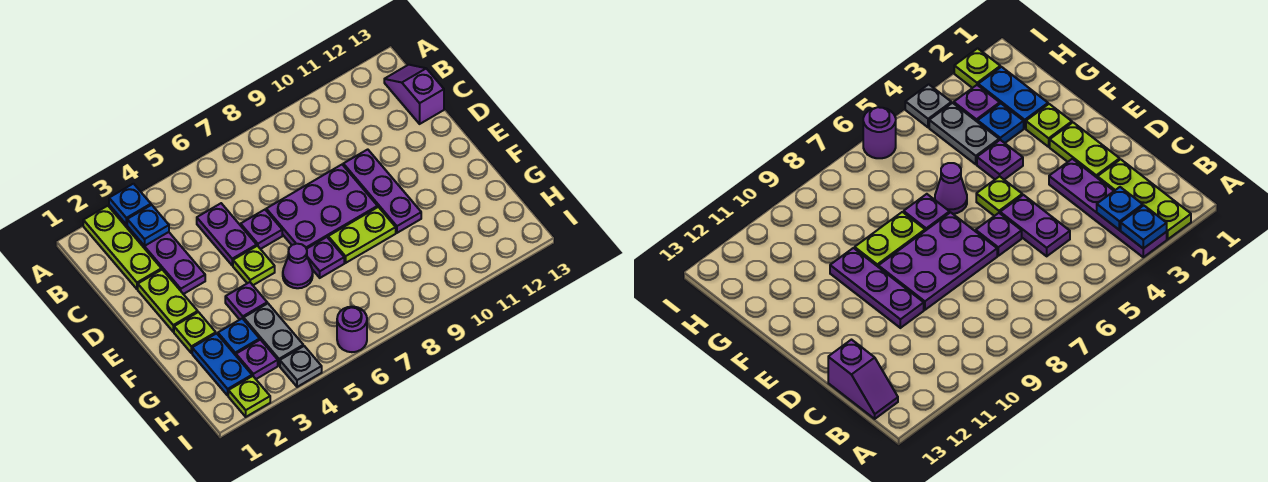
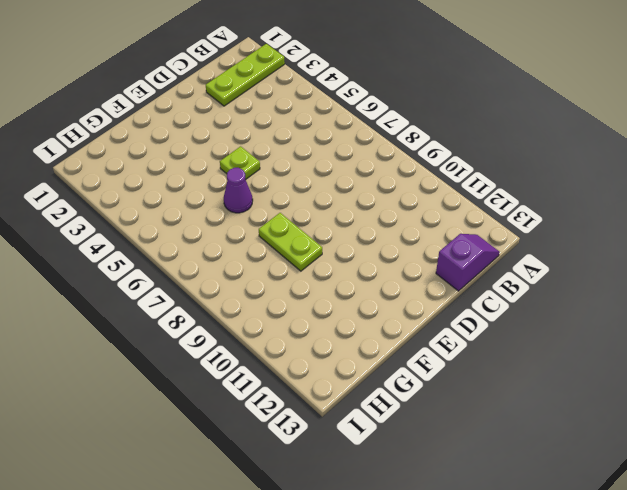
none -> purple plate A3:D3 level 1
none -> purple plate C5:D5 level 1
none -> lime plate D2:E2 level 1

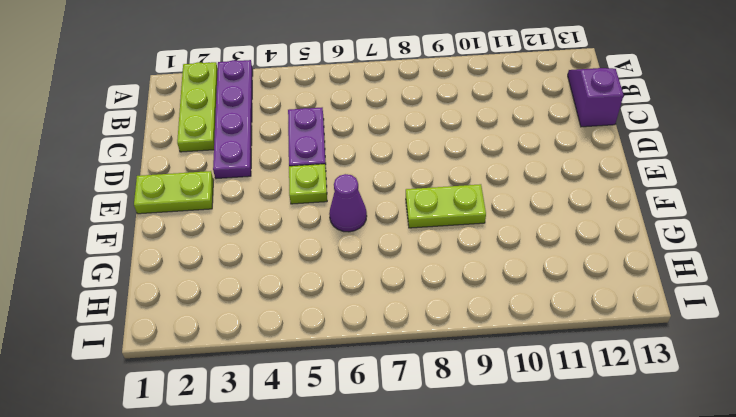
lime plate E1:E2 level 1 -> lime plate D2:E2 level 1
none -> purple plate D6 level 1
none -> purple plate D7:E9 level 1
none -> purple plate D10:F10 level 1

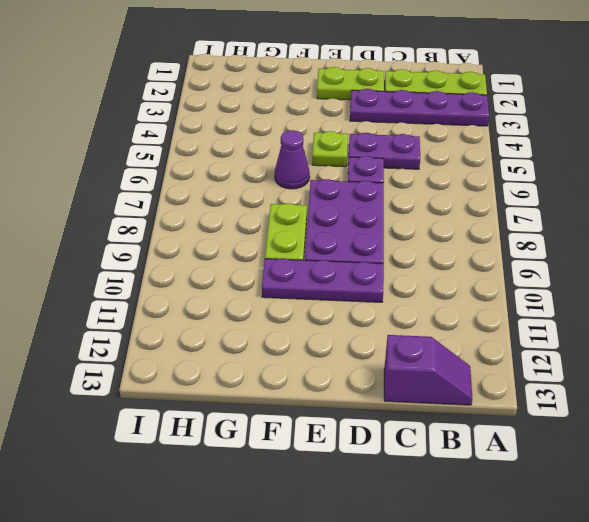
none -> lime plate F2 level 1
none -> purple plate F4 level 1
none -> purple plate F7 level 1

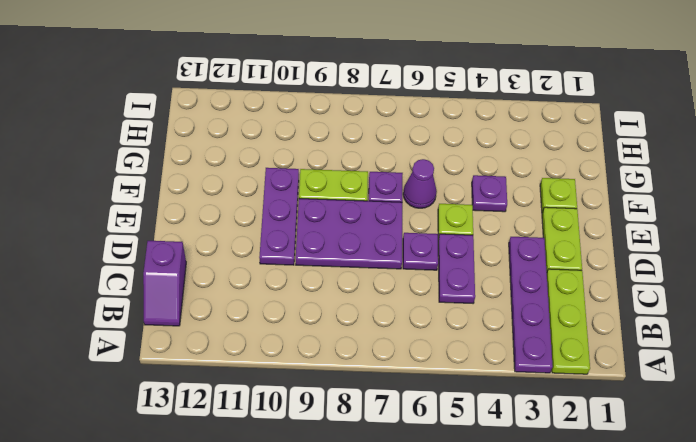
none -> blue plate G2:H2 level 1
none -> blue plate G3 level 1
none -> grey plate G4:H4 level 1

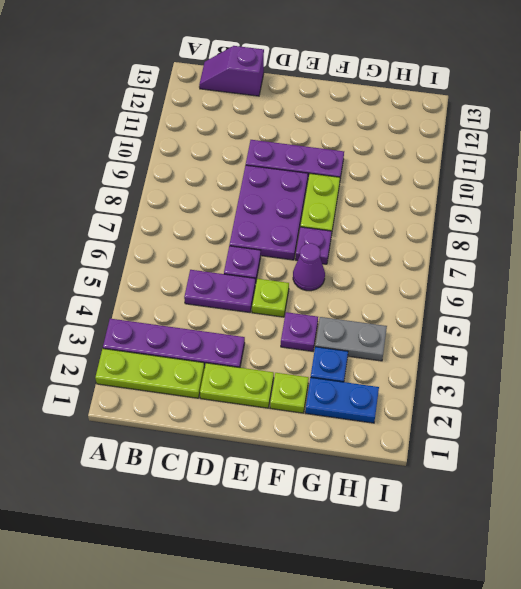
none -> purple plate H3 level 1
none -> lime plate I2 level 1
none -> grey plate I4 level 1

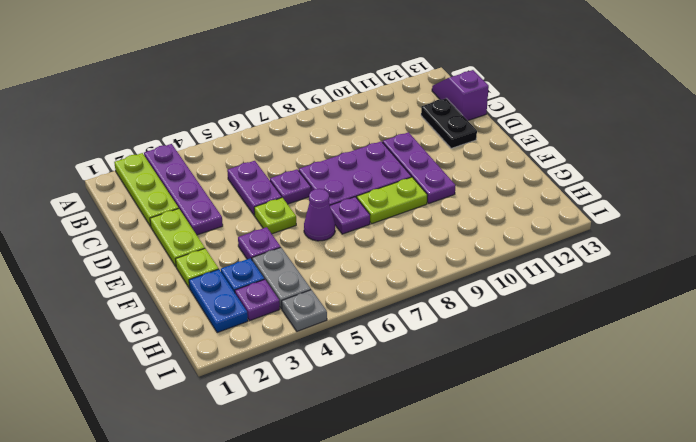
black plate C12:D12 level 1 -> none
none -> lime plate I2 level 1
none -> purple round brick I6 level 1
none -> blue plate A3 level 2

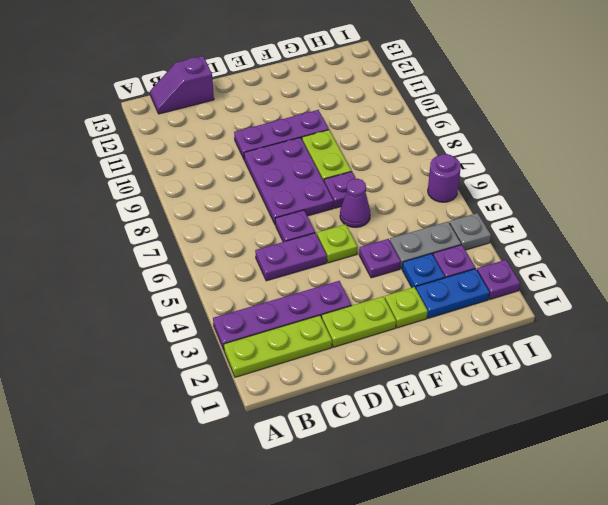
purple plate I2 level 1 -> lime plate I2 level 1
none -> blue plate A3 level 2
none -> blue plate B3 level 2

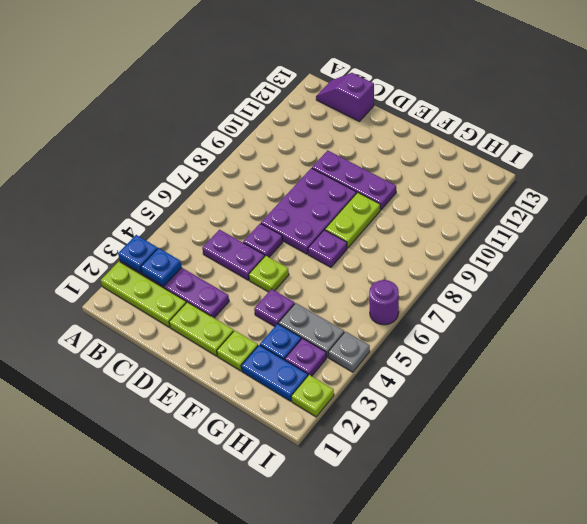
none -> purple cone F6 level 1

